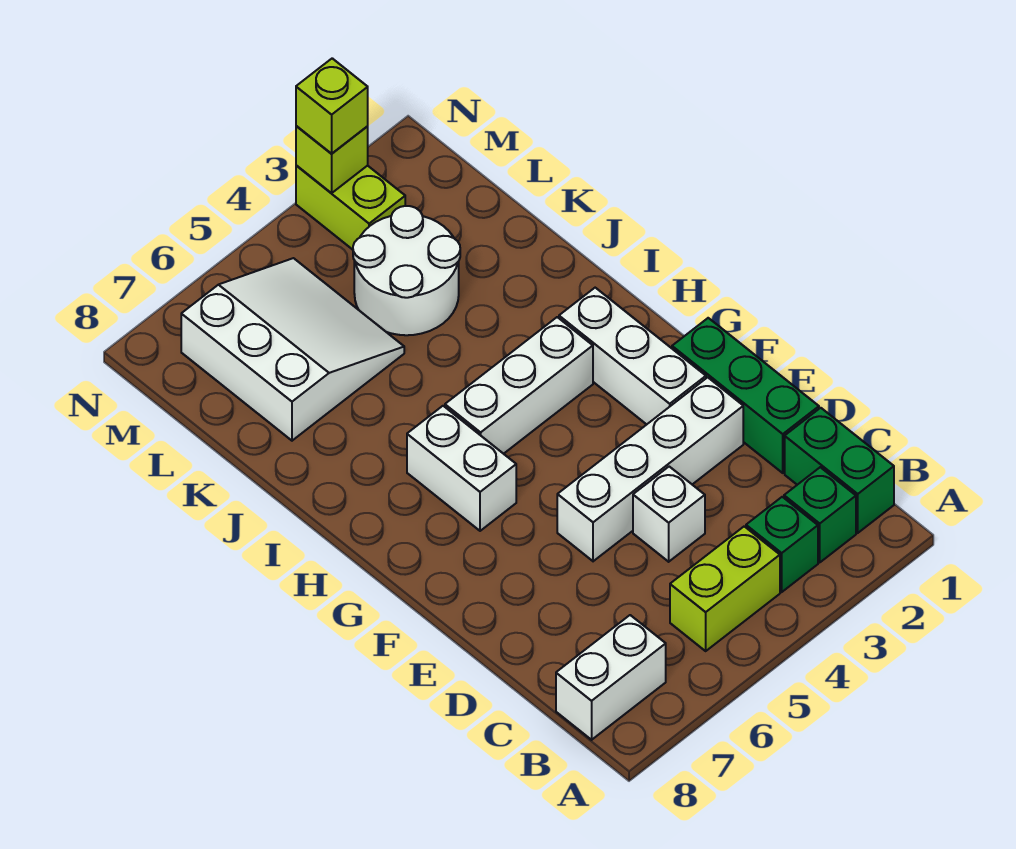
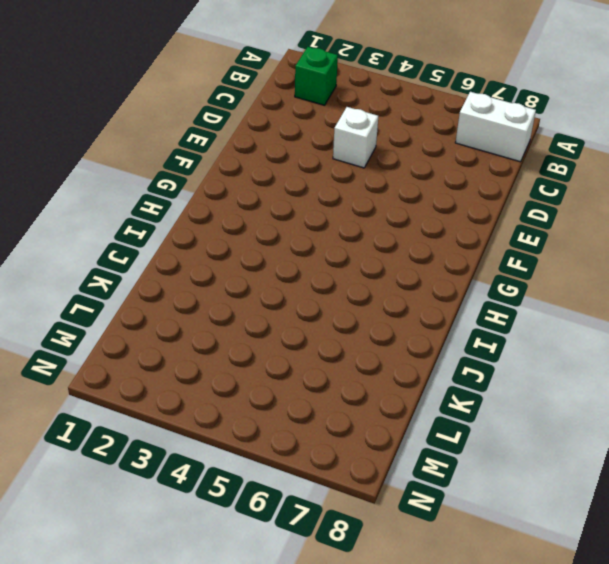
none -> green brick B1:C1 level 1
none -> green brick B3 level 1
none -> lime brick B4:B5 level 1

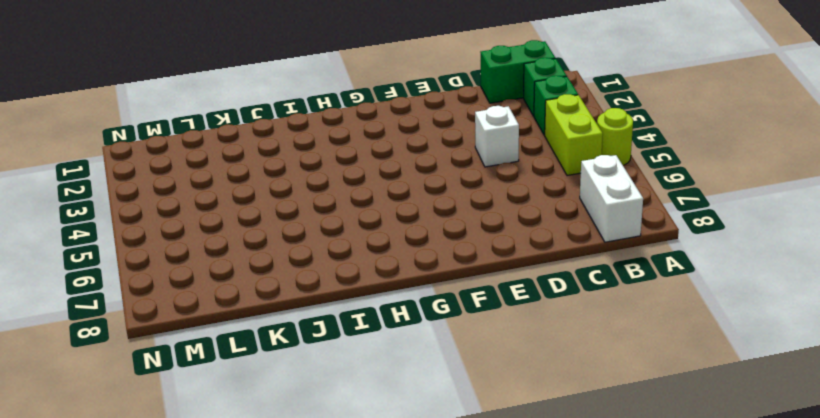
lime round brick A5 level 1 -> none
none -> green brick D1:F1 level 1
none -> white brick E2:E5 level 1
none -> white brick F2:H2 level 1

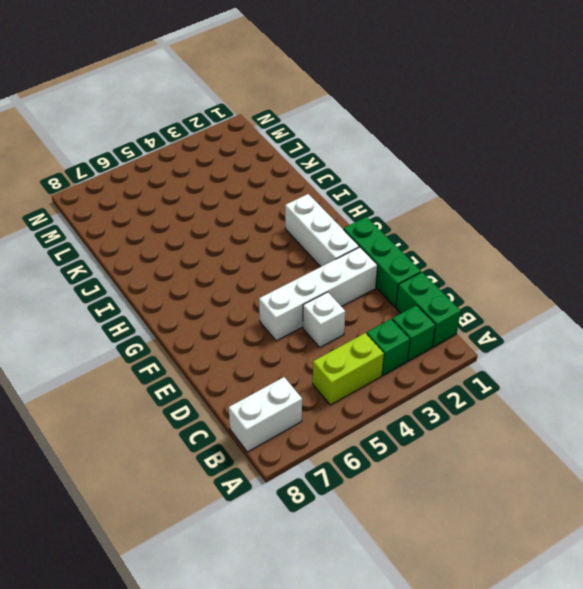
none -> white brick G6:H6 level 1
none -> white brick H3:H5 level 1
none -> white round brick K3:L4 level 1

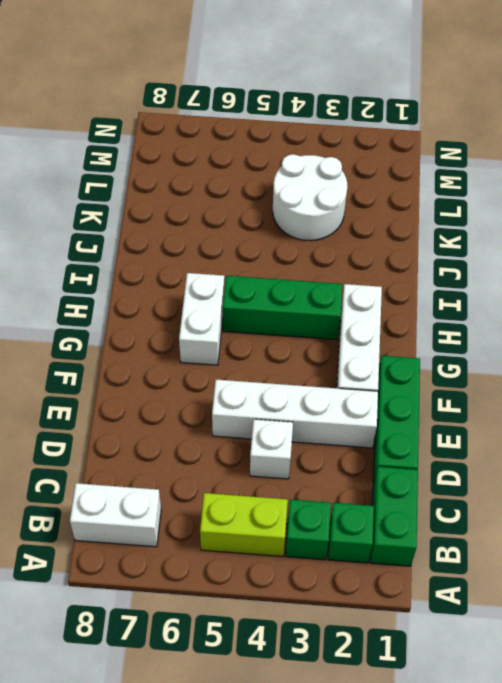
green brick H3:H5 level 1 -> white brick H3:H5 level 1
none -> white slope K5:M7 level 1 top 7
none -> lime brick M3:N3 level 1
none -> lime brick N3 level 2

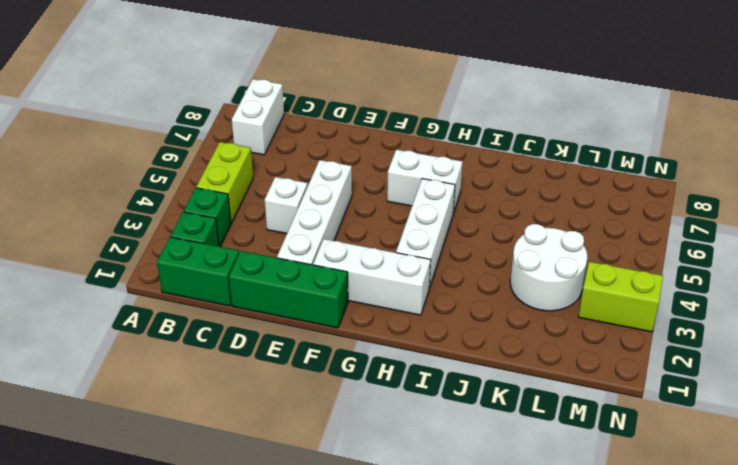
none -> white slope K5:M7 level 1 top 7
none -> lime brick N3 level 2
none -> lime brick N3 level 3

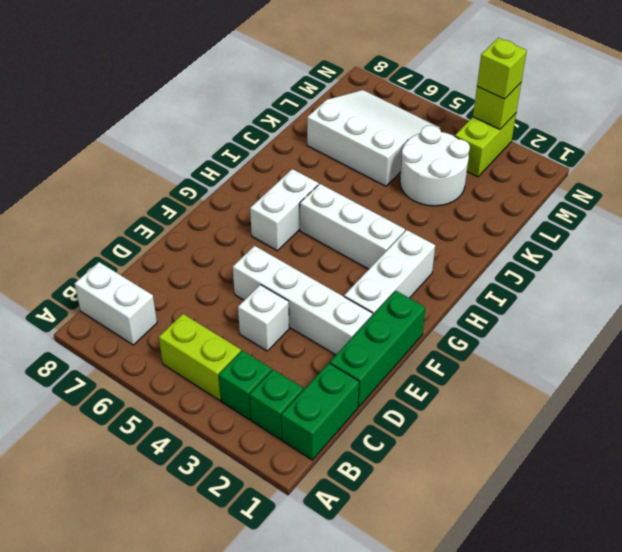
white slope K5:M7 level 1 top K -> white slope K5:M7 level 1 top 7

